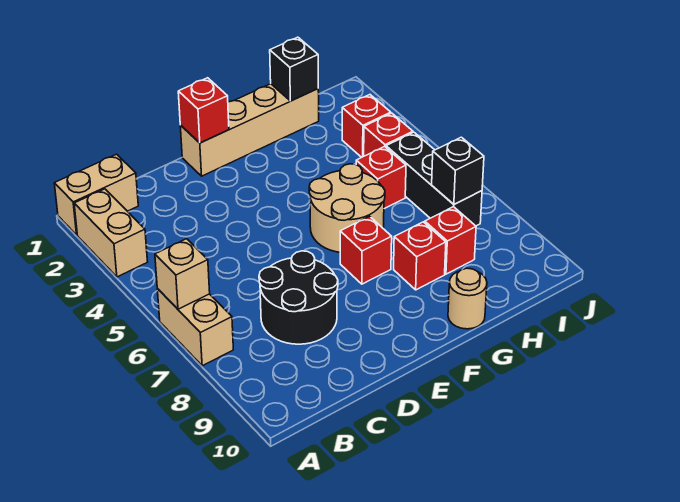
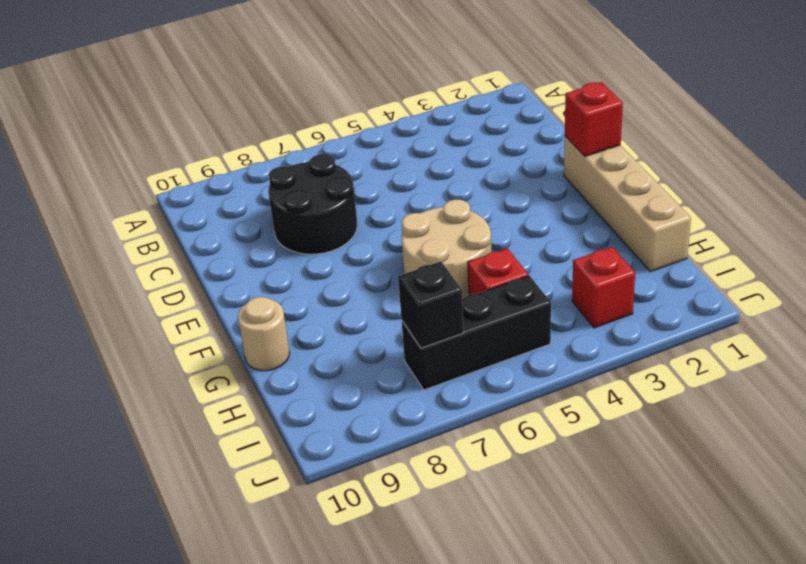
none -> tan brick A1:B1 level 1
none -> tan brick A2:A3 level 1
none -> tan brick A6:A7 level 1

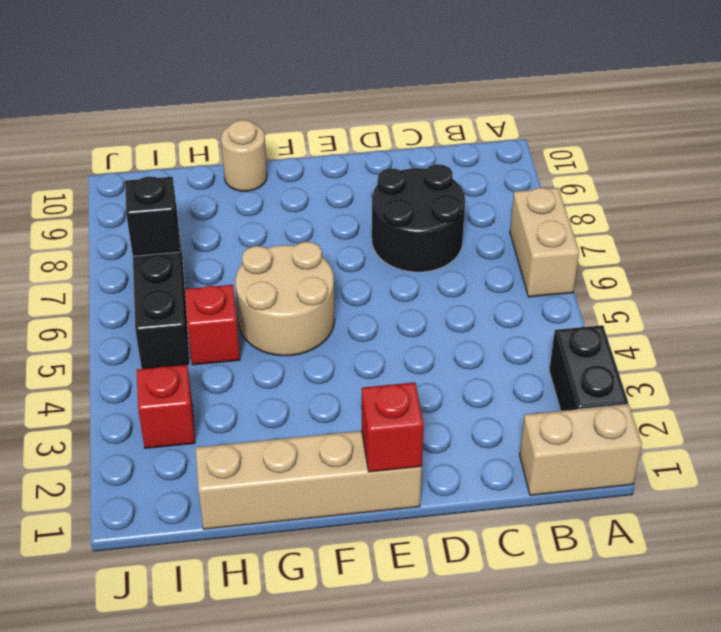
black brick A2:A3 level 1 -> tan brick A2:A3 level 1
none -> red brick F7 level 1
none -> red brick G8 level 1
none -> red brick H8 level 1

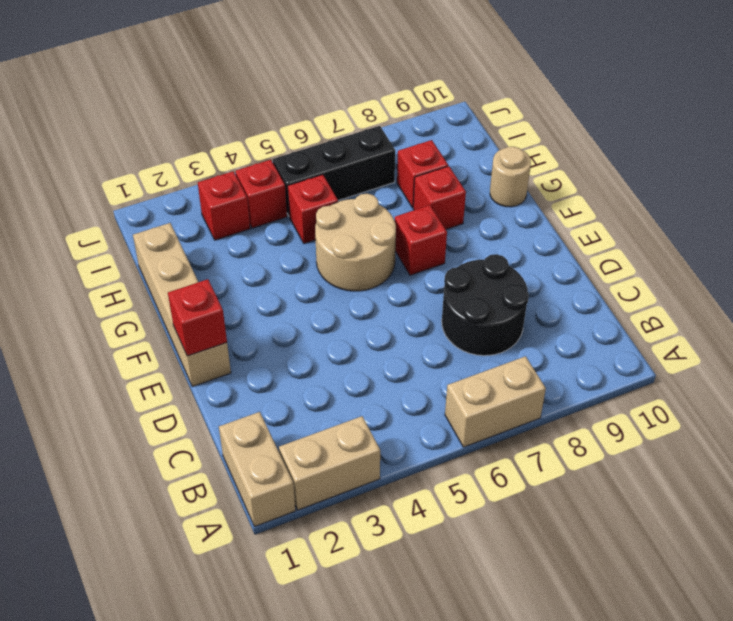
none -> tan brick A6 level 2
none -> black brick H1 level 2
none -> black brick I7 level 2

